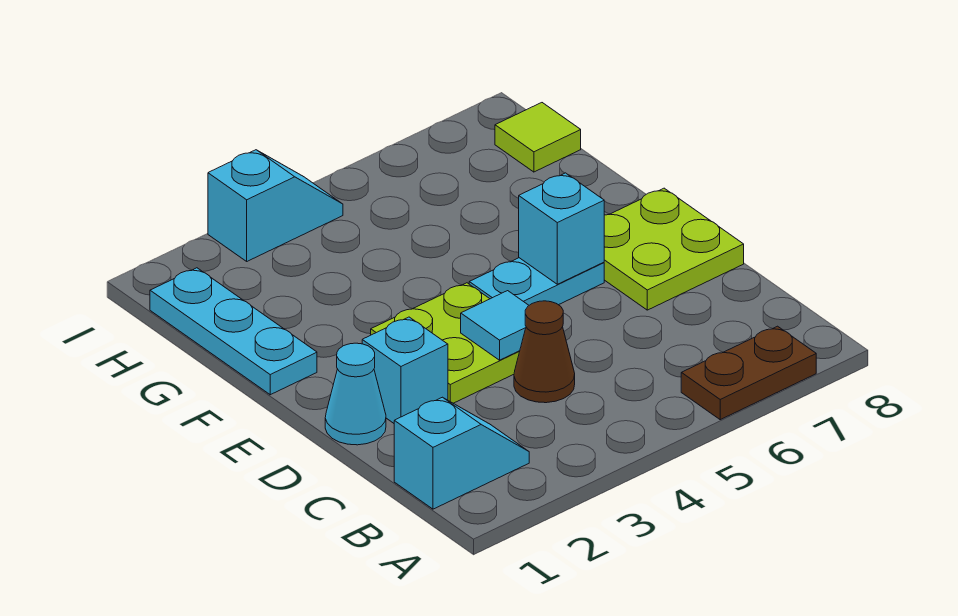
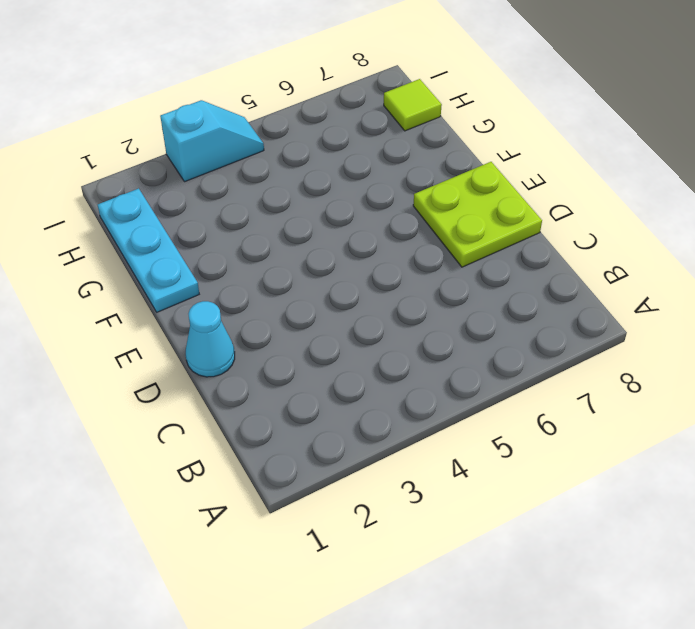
none -> brown plate A6:A7 level 1
none -> cyan slope B1:B2 level 1 top 1
none -> brown cone C4 level 1

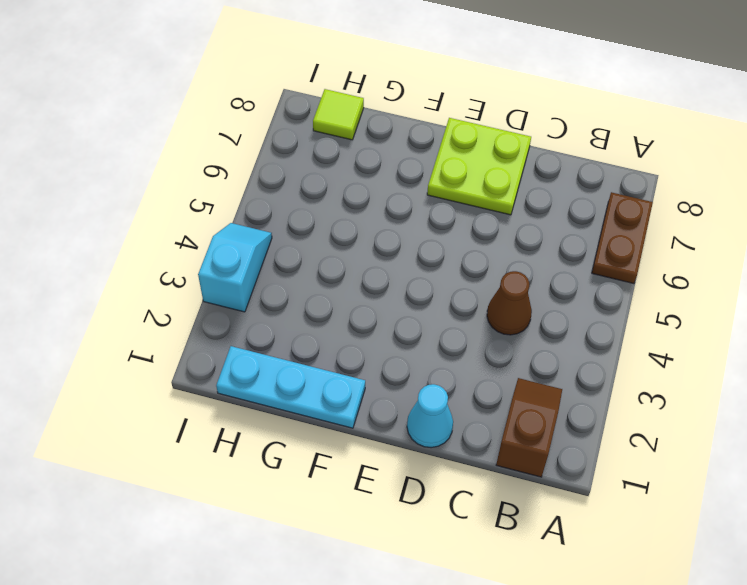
brown slope B1:B2 level 1 top 1 -> cyan slope B1:B2 level 1 top 1
none -> cyan brick D2 level 1
none -> lime plate D3:E4 level 1
none -> cyan plate E5:E6 level 1

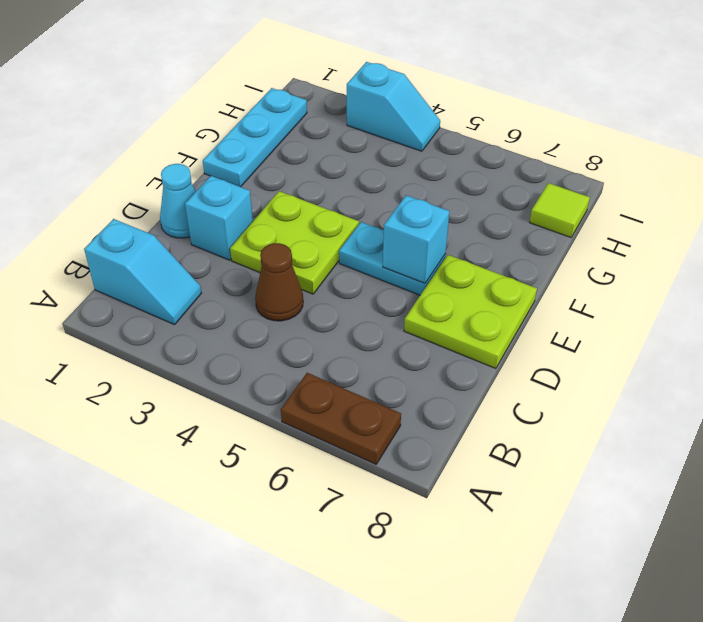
none -> cyan tile D4 level 2

